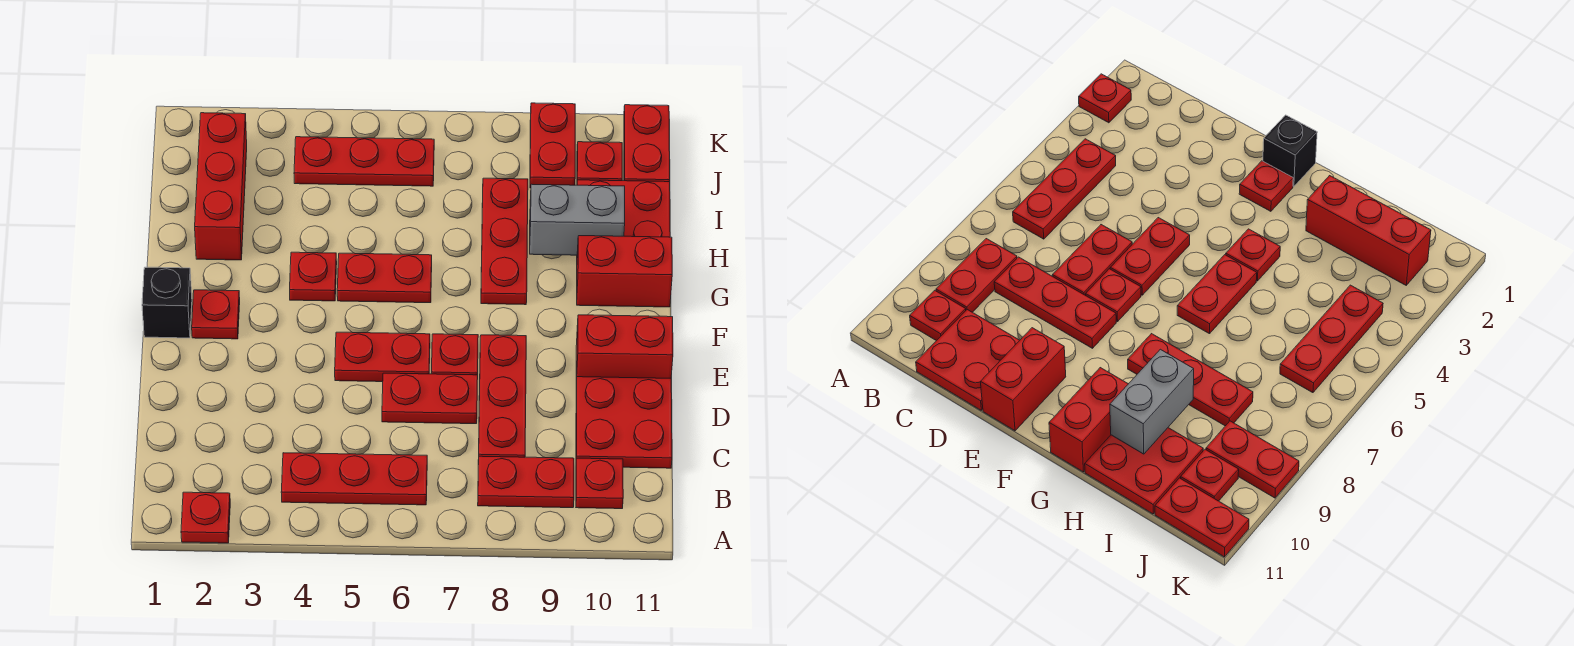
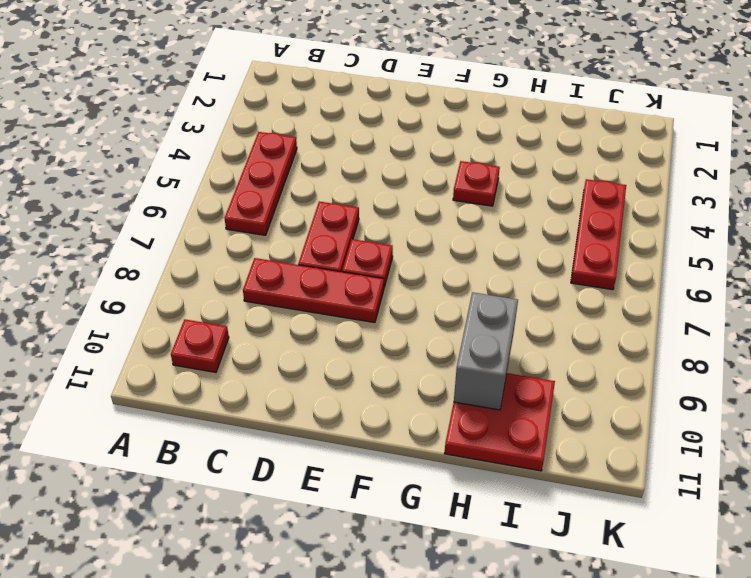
none -> red plate A2 level 1
none -> red plate B8:B9 level 1
none -> red plate C10:D11 level 1

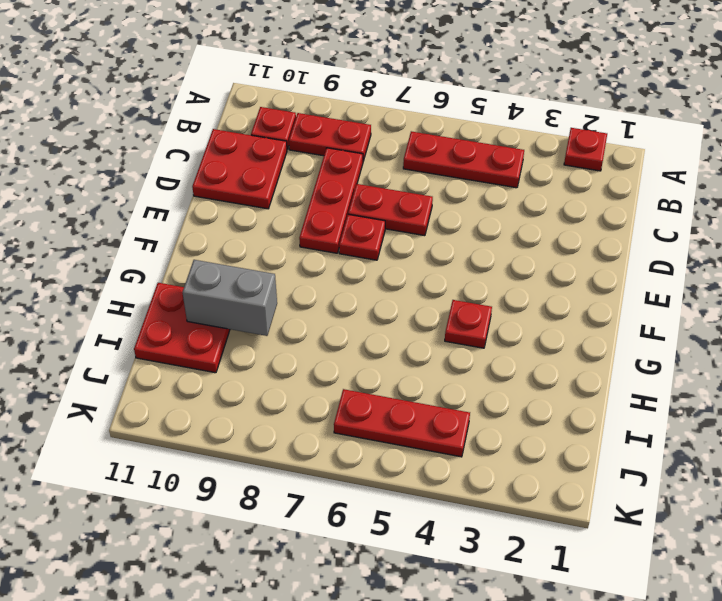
none -> red plate E5:E6 level 1
none -> red brick E10:E11 level 1
none -> black brick F1 level 1

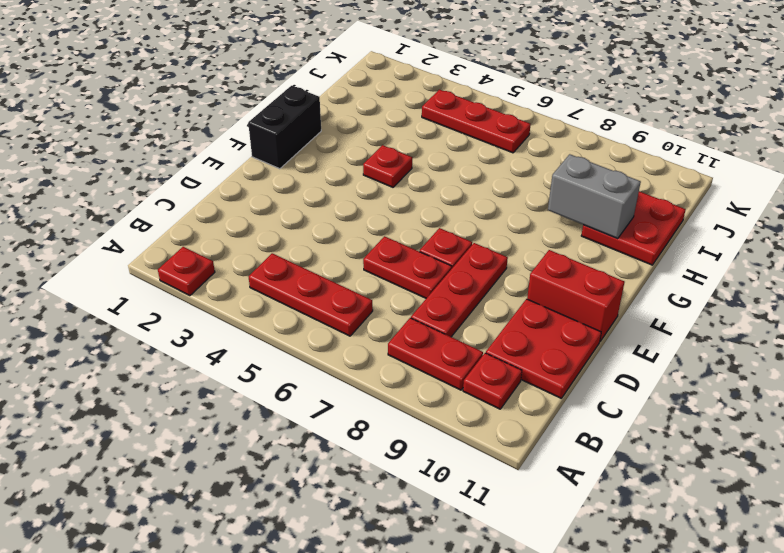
black brick F1:G1 level 1 -> black brick F1 level 1
none -> red plate E5:E6 level 1
none -> red plate F2 level 1
none -> red plate G5:G6 level 1

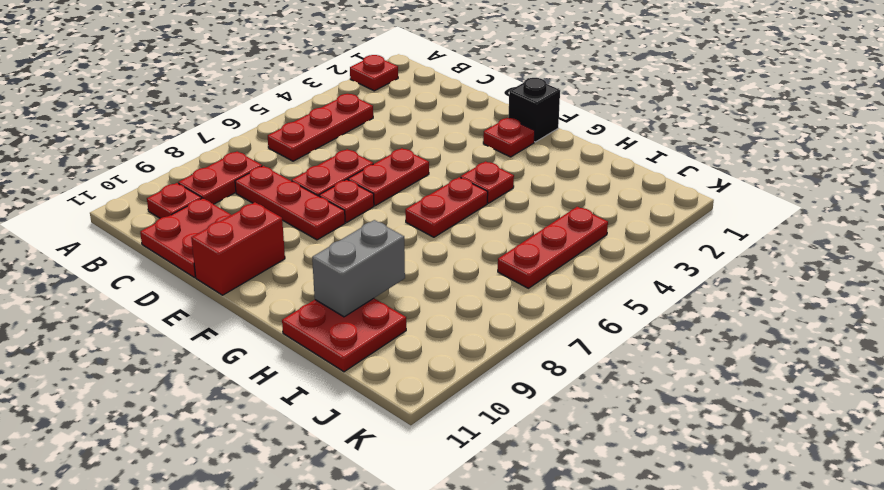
none -> red plate G8:I8 level 1
none -> red brick G10:G11 level 1
none -> red brick H2:J2 level 1

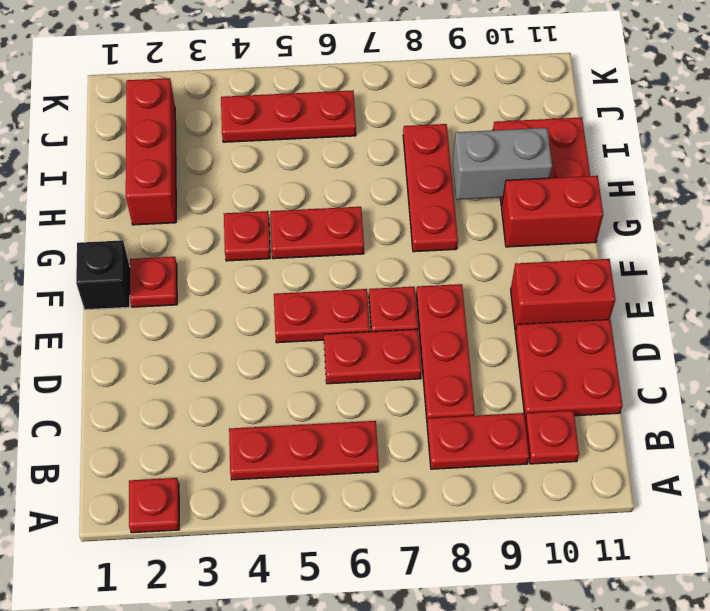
none -> red plate J9:K9 level 1
none -> red plate J10 level 1
none -> red plate J11:K11 level 1

